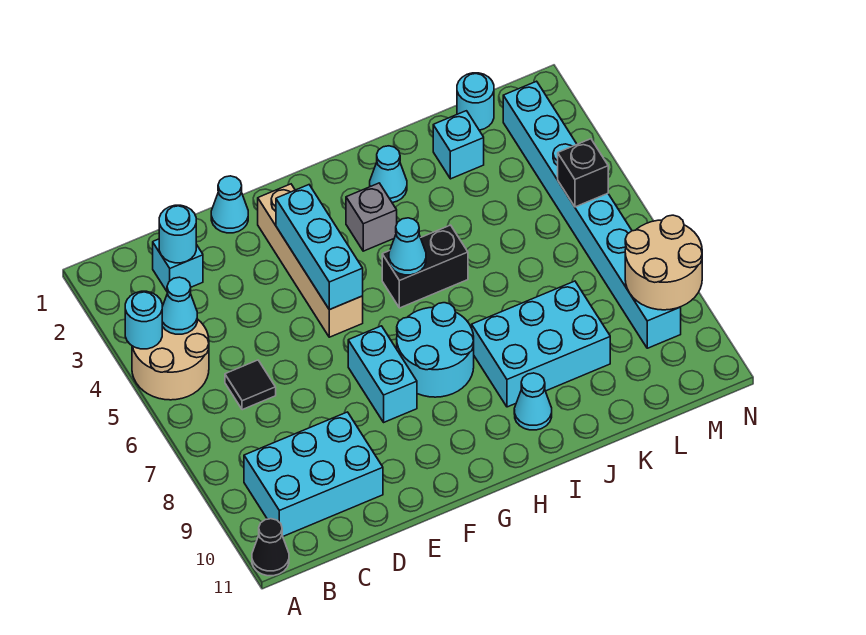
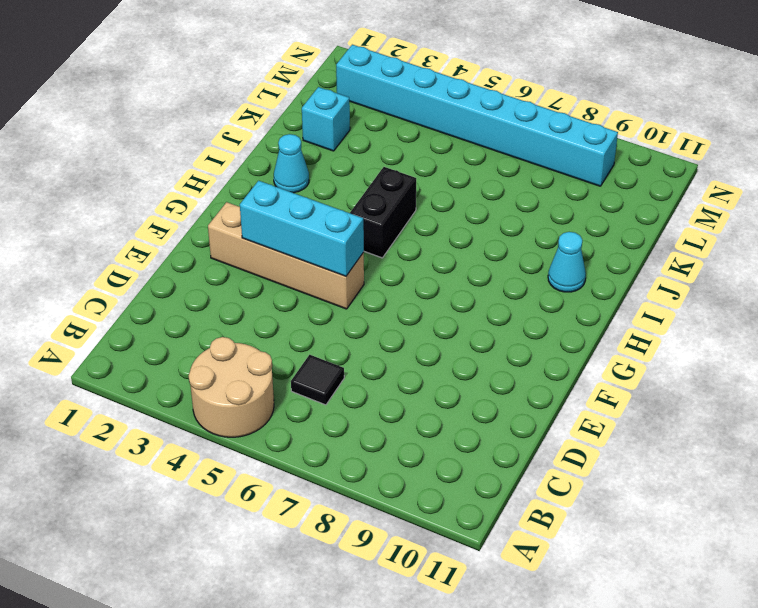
none -> black cone A11 level 1
none -> cyan brick B9:D10 level 1
none -> cyan brick C2 level 1

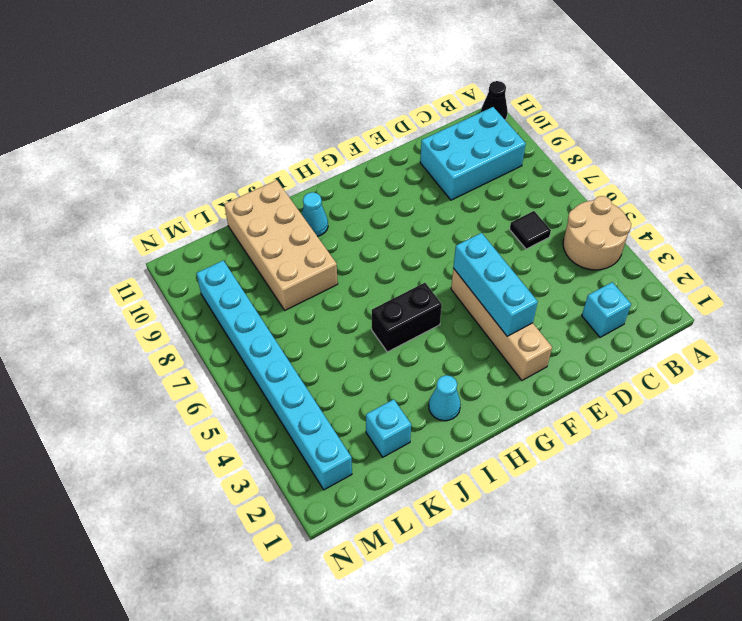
tan brick J8:K11 level 1 -> cyan brick I8:K9 level 1
none -> cyan cone E1 level 1
none -> cyan brick F7:F8 level 1
none -> cyan round brick G7:H8 level 1

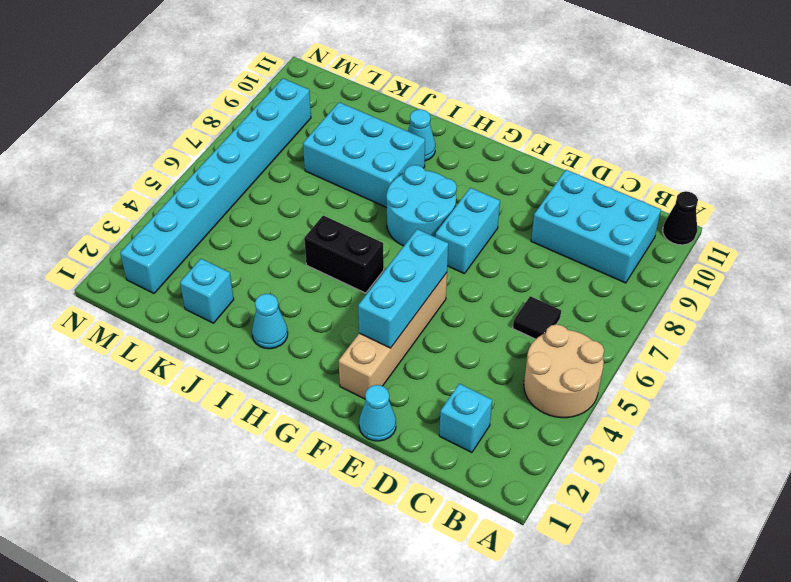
none -> grey brick H3 level 1
none -> cyan round brick L1 level 1
none -> cyan round brick A4 level 2

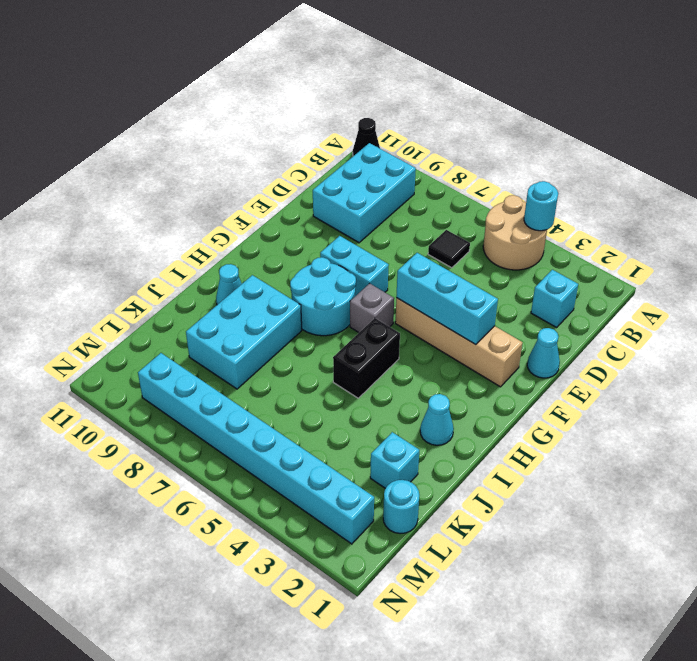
grey brick G6 level 1 -> grey brick H3 level 1
none -> cyan cone B4 level 2
none -> cyan round brick C2 level 2
none -> cyan cone H5 level 2

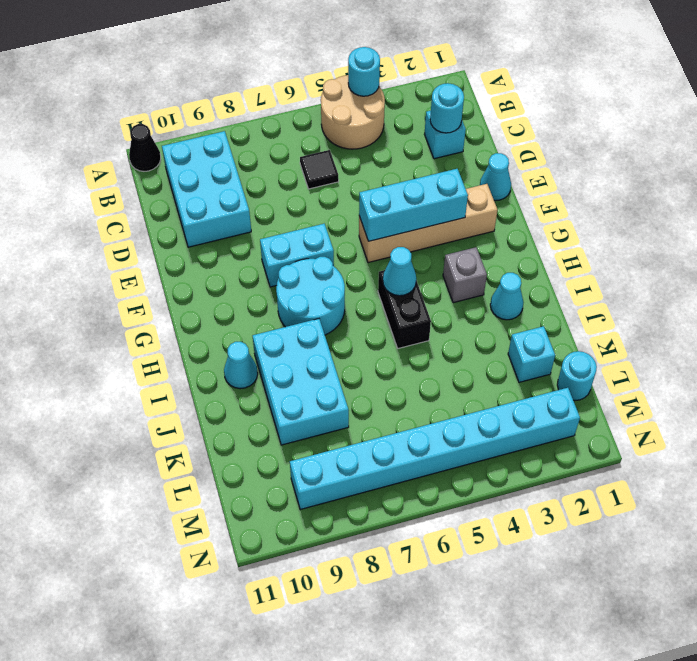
none -> cyan cone B4 level 2
none -> black brick M5 level 2
none -> tan round brick M8:N9 level 2

